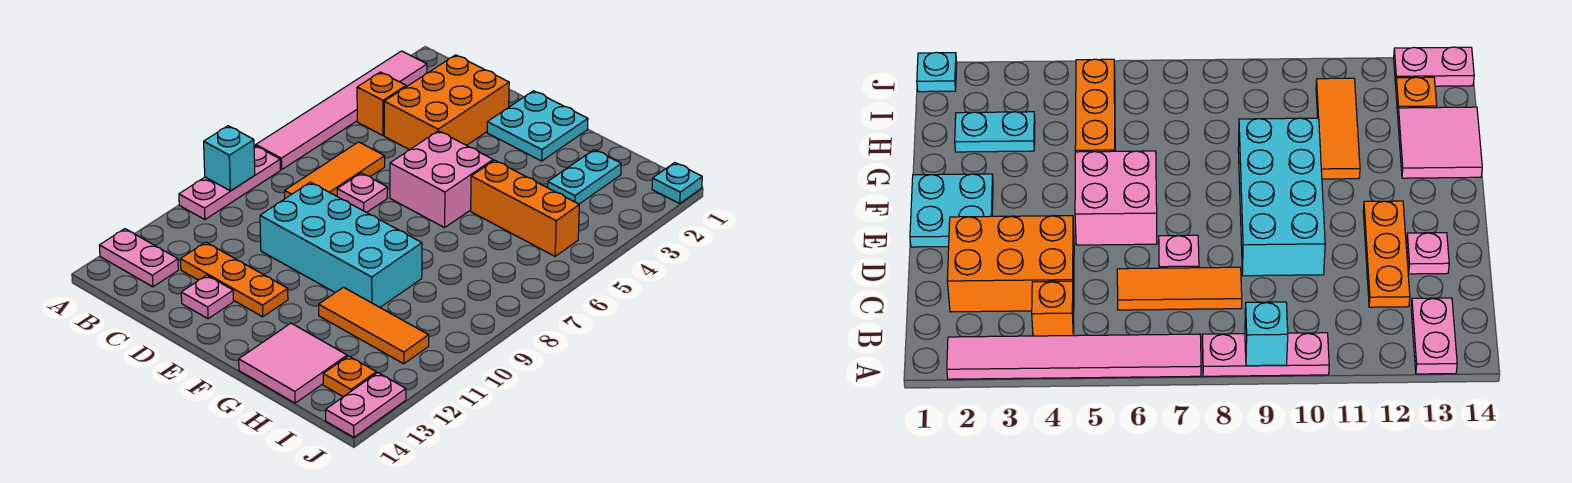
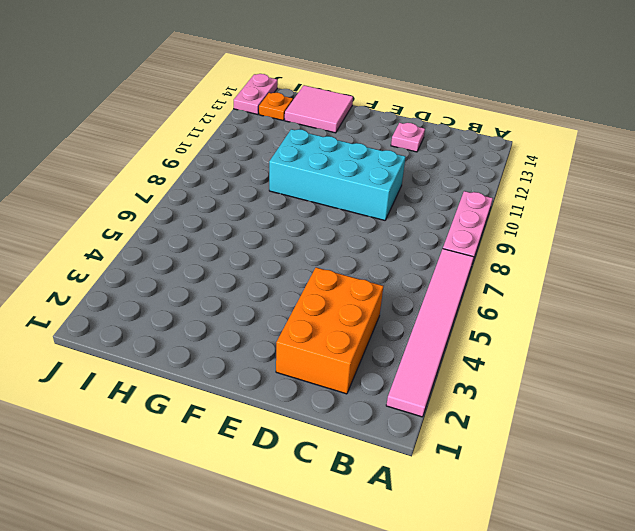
none -> pink plate A13:B13 level 1
none -> orange brick B4 level 1
none -> orange tile C6:C8 level 1

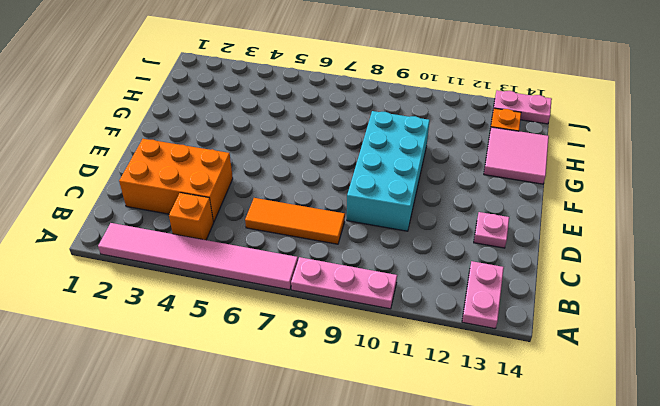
none -> orange plate C12:E12 level 1
none -> pink plate D7 level 1
none -> cyan plate E1:F2 level 1

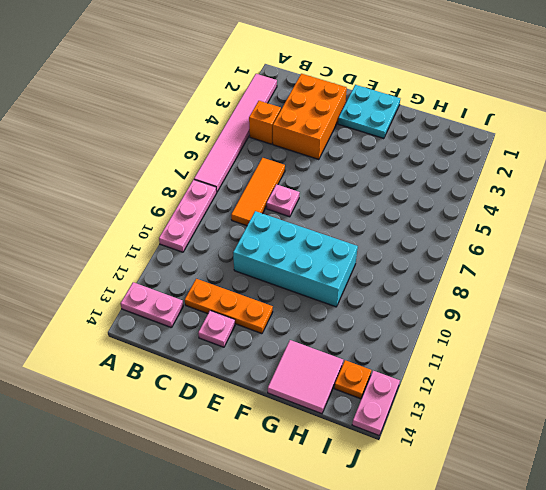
none -> pink brick E5:F6 level 1
none -> orange brick G5:I5 level 1
none -> orange tile G11:I11 level 1

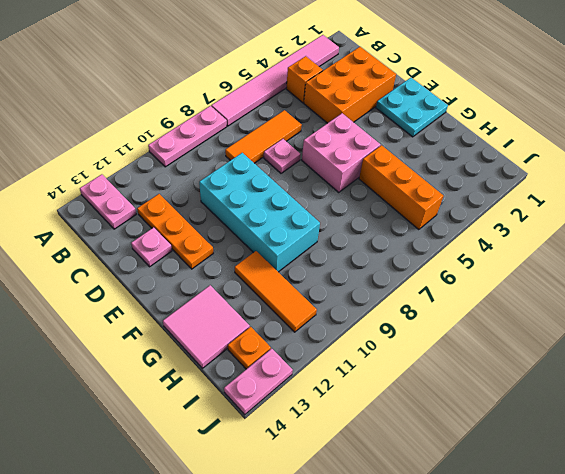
none -> cyan plate H2:H3 level 1
none -> cyan plate J1 level 1
none -> cyan brick A9 level 2

